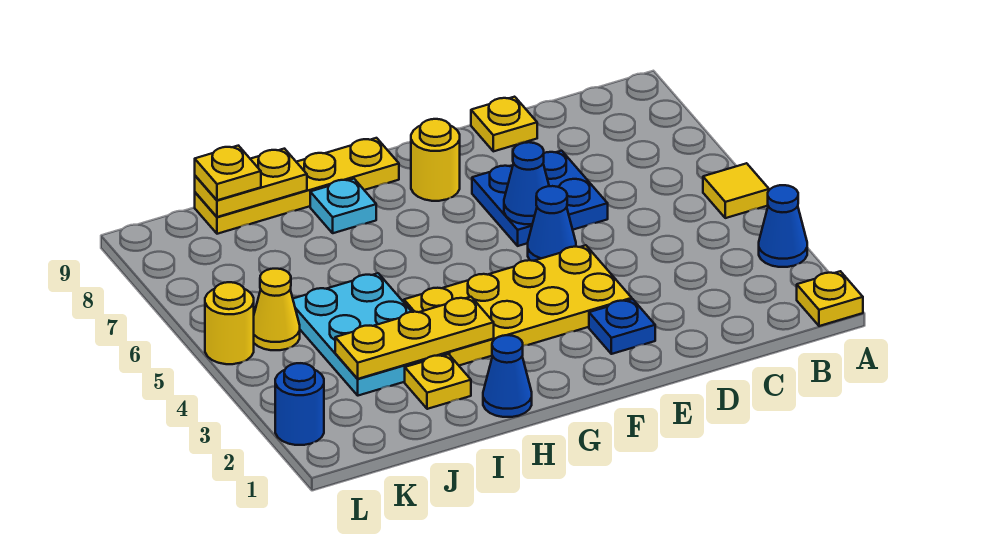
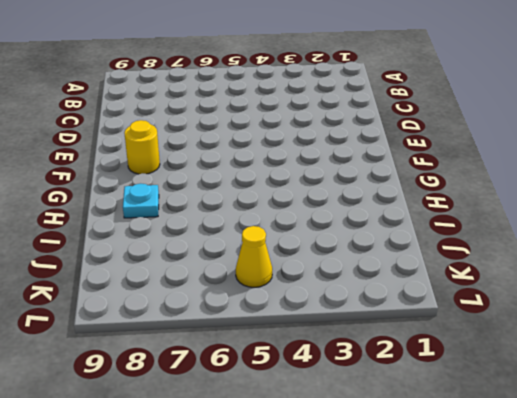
none -> yellow plate A1 level 1
none -> blue cone A3 level 1
none -> yellow tile A5 level 1

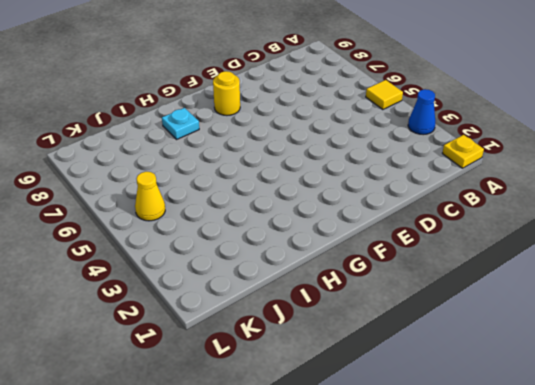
none -> blue plate D6:E7 level 1
none -> yellow plate D9 level 1
none -> blue plate E2 level 1

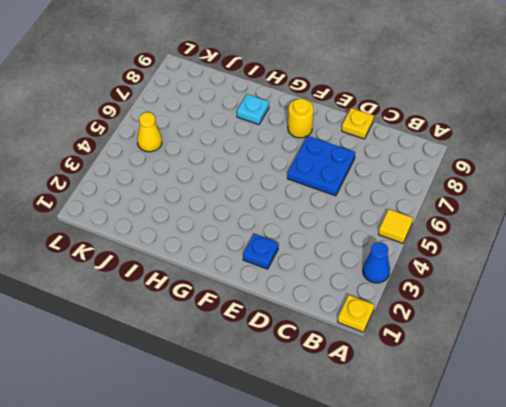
none -> yellow plate E3:H4 level 1
none -> blue cone E5 level 1
none -> yellow plate G9:J9 level 1

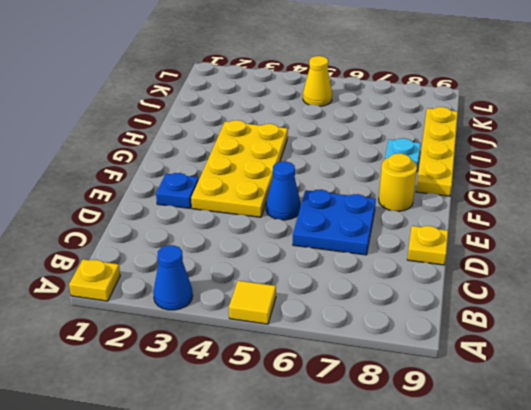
none -> blue cone H1 level 1
none -> yellow plate I2 level 1
none -> cyan plate I3:J5 level 1

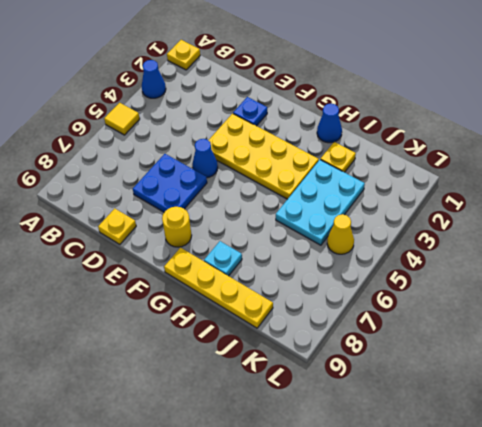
none -> blue round brick L2 level 1
none -> yellow round brick L5 level 1
none -> blue cone E6 level 2

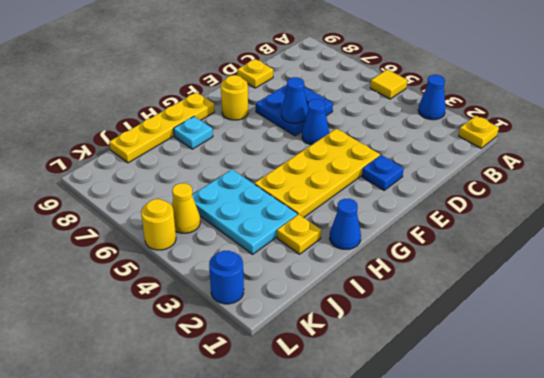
none -> yellow plate H3:J3 level 2
none -> yellow plate I9:J9 level 2
none -> yellow plate J9 level 3

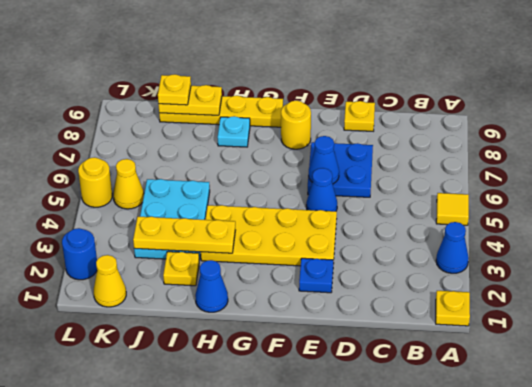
yellow cone K1 level 1 -> none

